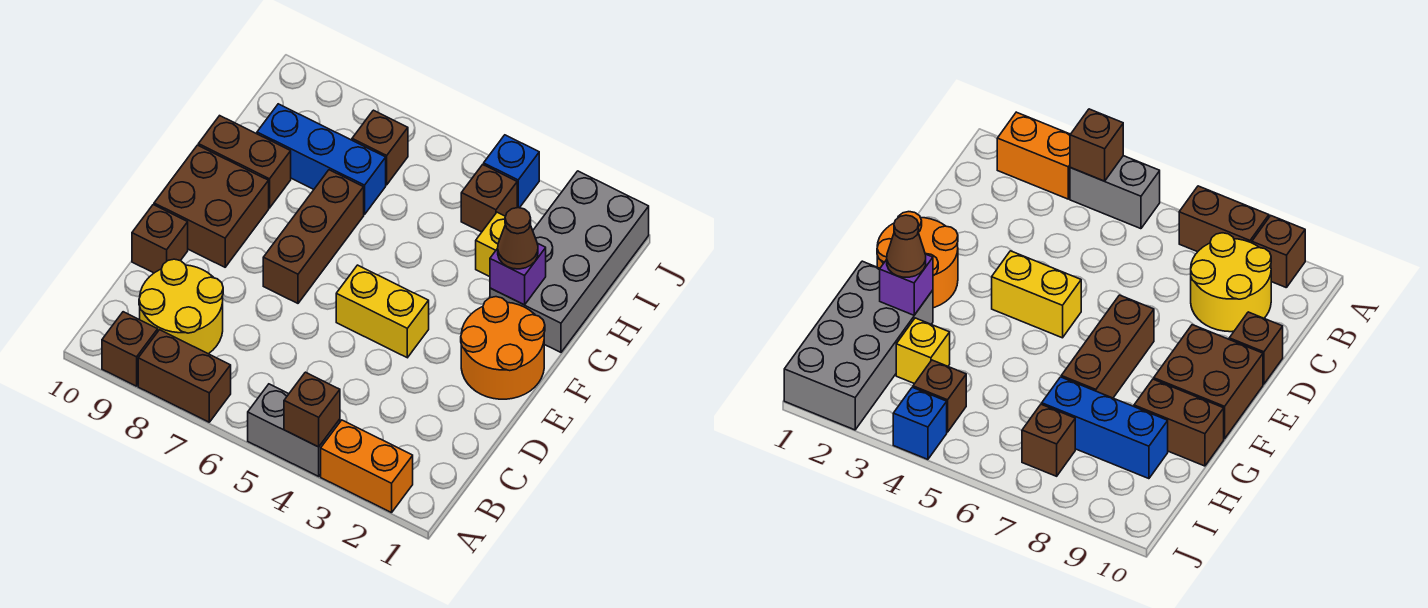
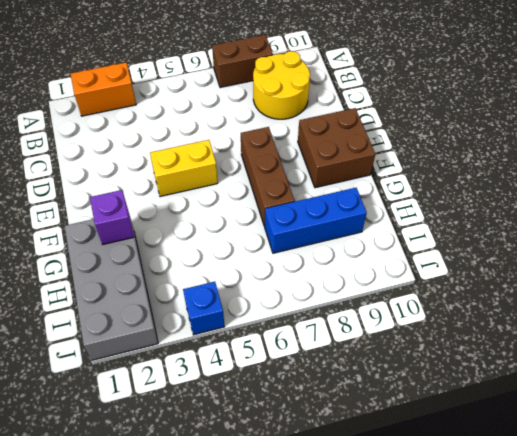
none -> grey brick A4:A5 level 1
none -> brown brick A9 level 1
none -> brown brick D10 level 1

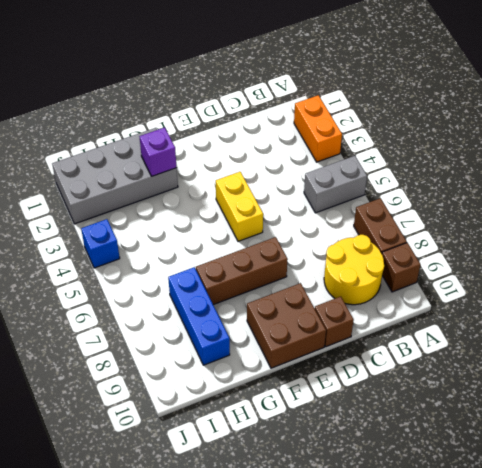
grey brick A5:B5 level 1 -> grey brick A4:A5 level 1
none -> orange round brick E1:F2 level 1
none -> brown brick G9:G10 level 1
none -> yellow brick H3 level 1

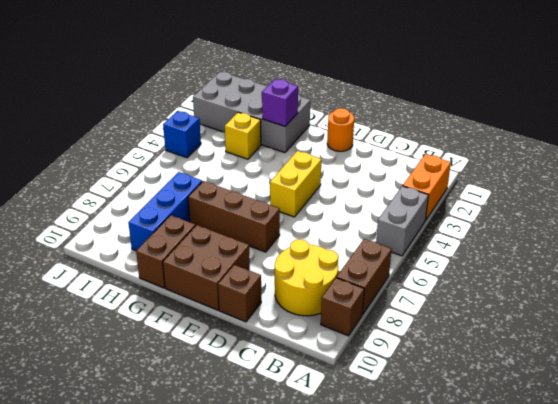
orange round brick E1 level 1 -> orange round brick E1:F2 level 1
none -> brown brick I4 level 1
none -> brown brick I7 level 1
none -> brown brick A4 level 2

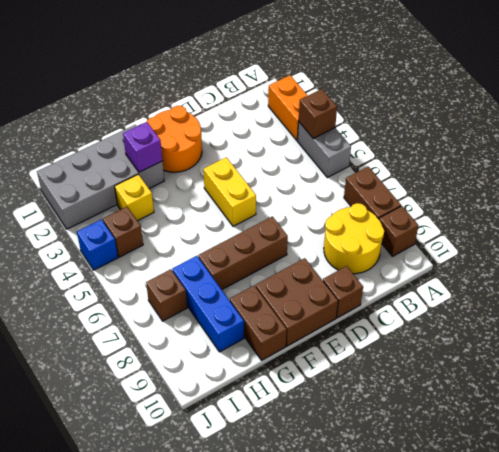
none -> brown cone G2 level 3

